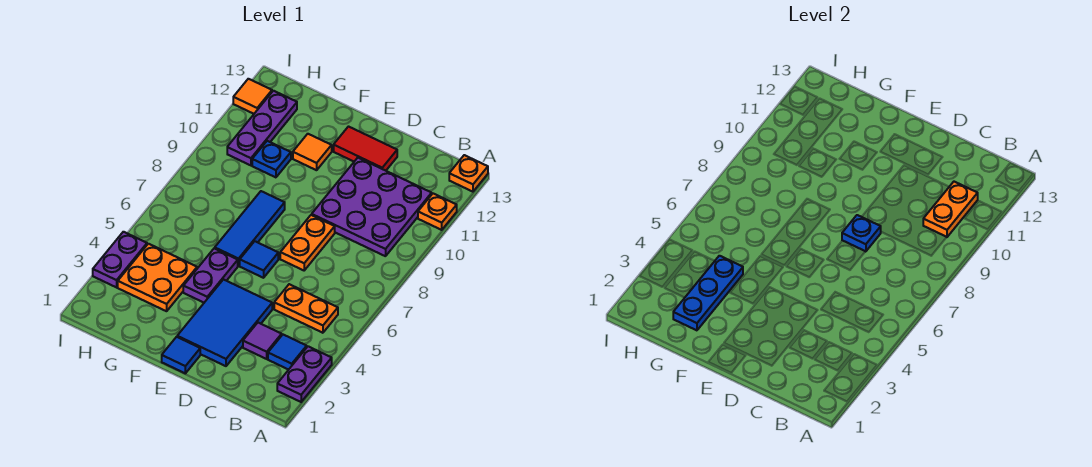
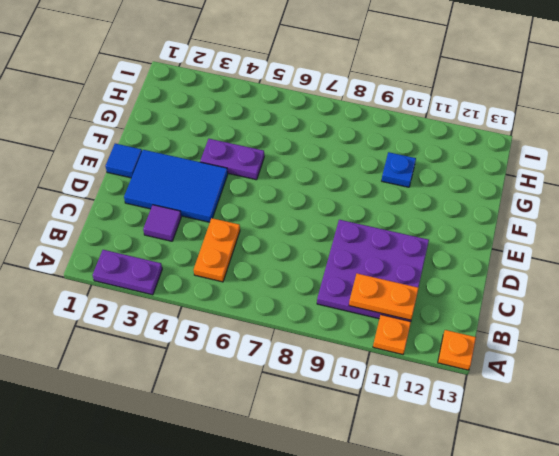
none -> blue tile B3 level 1
none -> orange plate D7:D8 level 1
none -> red tile D12:E12 level 1

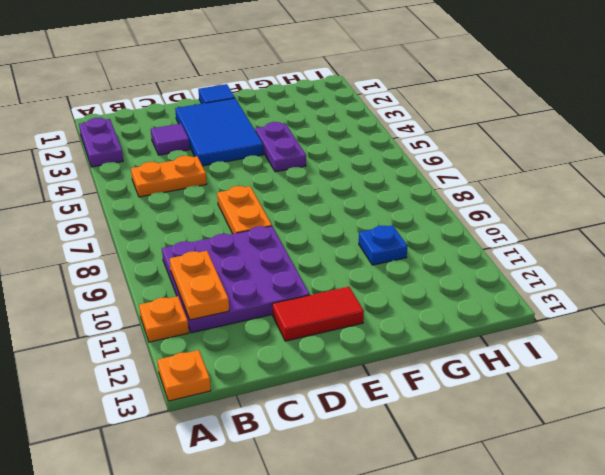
none -> blue tile B3 level 1
none -> blue tile E6 level 1
none -> blue tile F6:F8 level 1

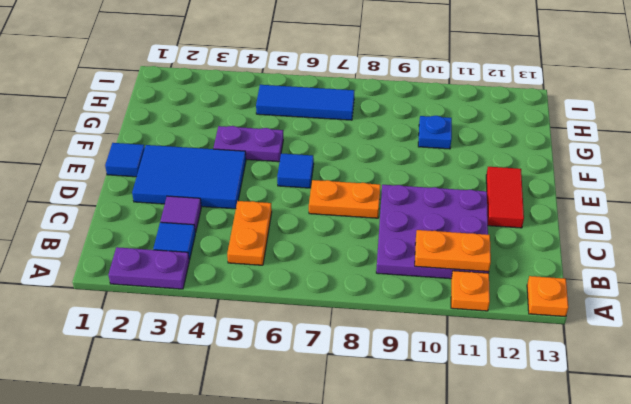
blue tile H5:H7 level 1 -> blue tile F6:F8 level 1
none -> orange tile F11 level 1
none -> orange plate G3:H4 level 1
none -> purple plate H10:H12 level 1

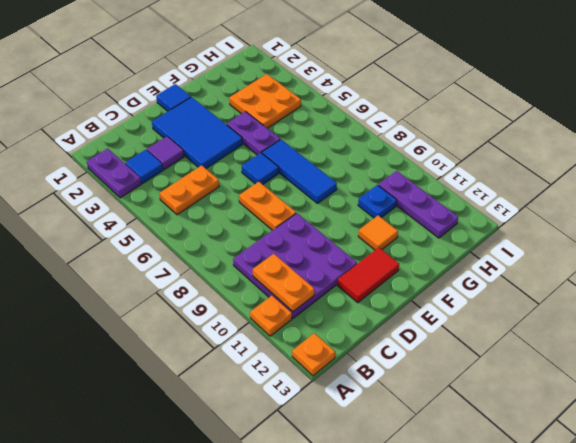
none -> purple plate I3:I4 level 1
none -> orange tile I12 level 1
none -> blue plate D8 level 2

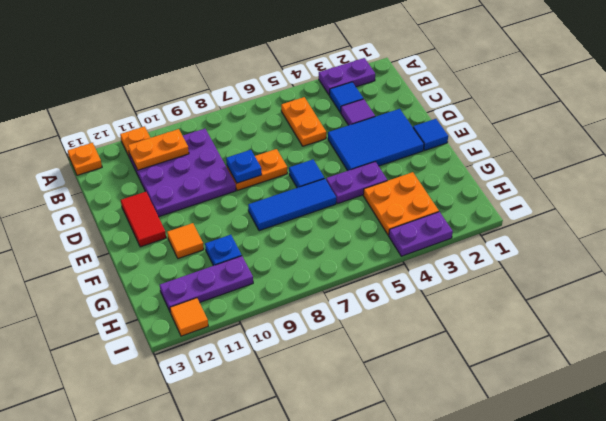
none -> blue plate G2:G4 level 2

